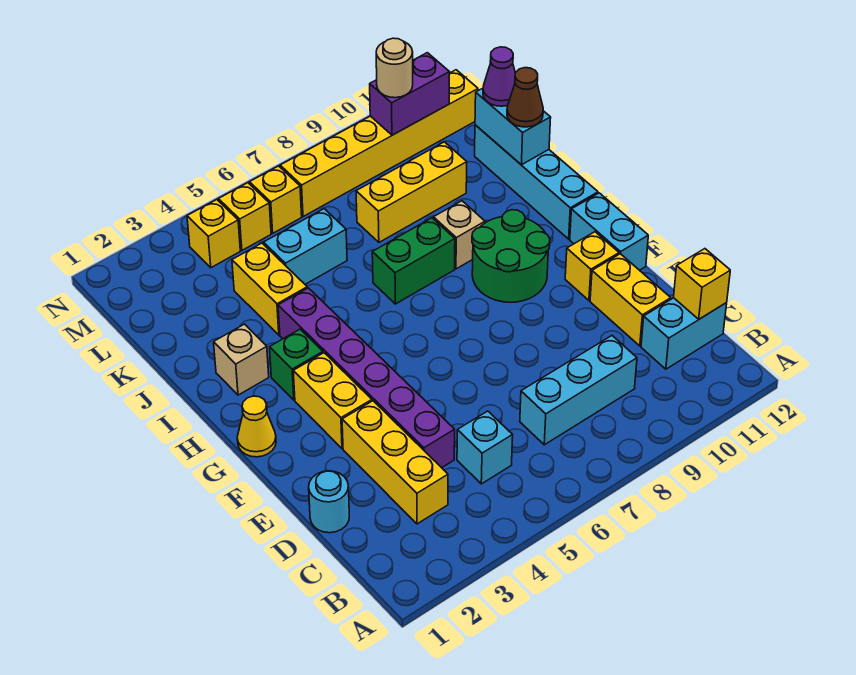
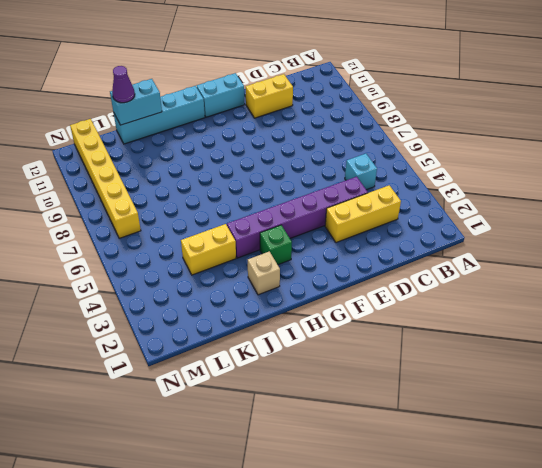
none -> cyan brick C7:C9 level 1
none -> cyan brick C11:C12 level 1
none -> cyan round brick D1 level 1
none -> yellow brick F3:G3 level 1

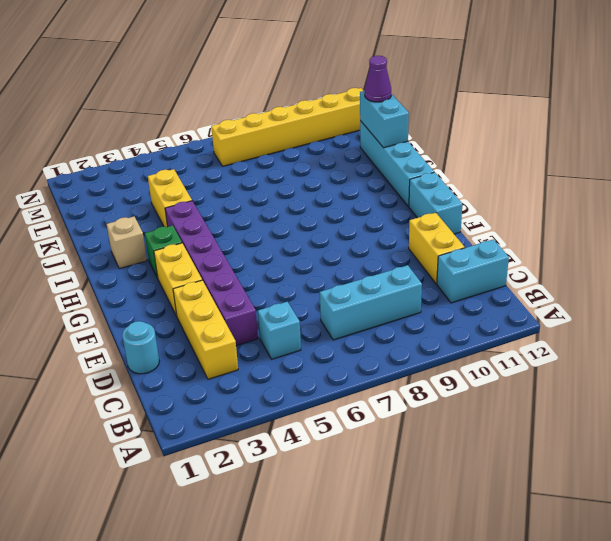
none -> yellow brick F11 level 1
none -> yellow cone G1 level 1
none -> green round brick G9:H10 level 1
none -> green brick I7:I8 level 1

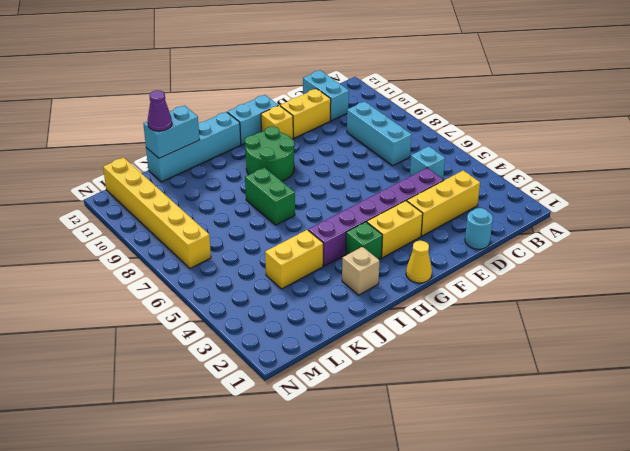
none -> tan brick I9 level 1
none -> cyan brick K5:K6 level 1
none -> yellow brick K8:K10 level 1
none -> yellow brick M4 level 1

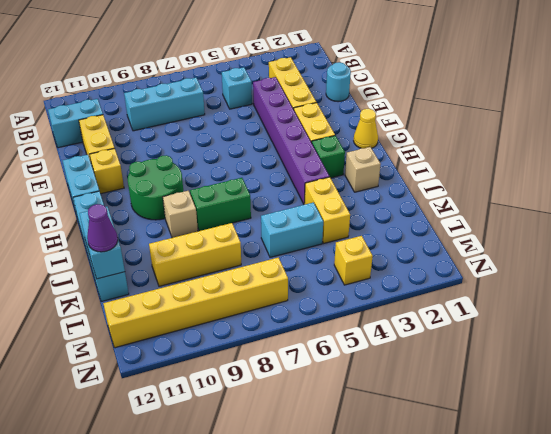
none -> yellow brick M5 level 1
none -> yellow brick M6 level 1
none -> yellow brick C12 level 2
none -> purple brick M10:M11 level 2

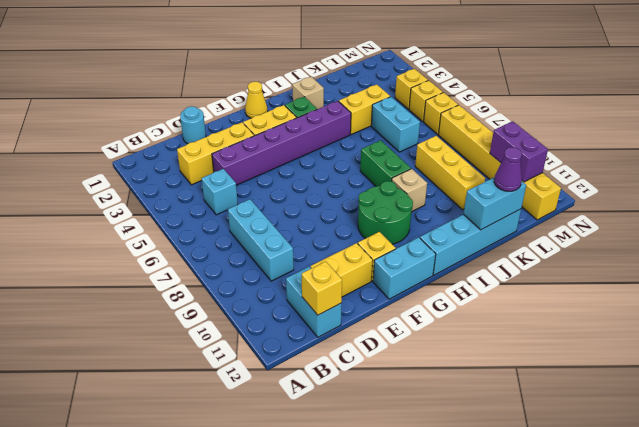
none -> brown cone J12 level 3
none -> tan round brick M10 level 3

